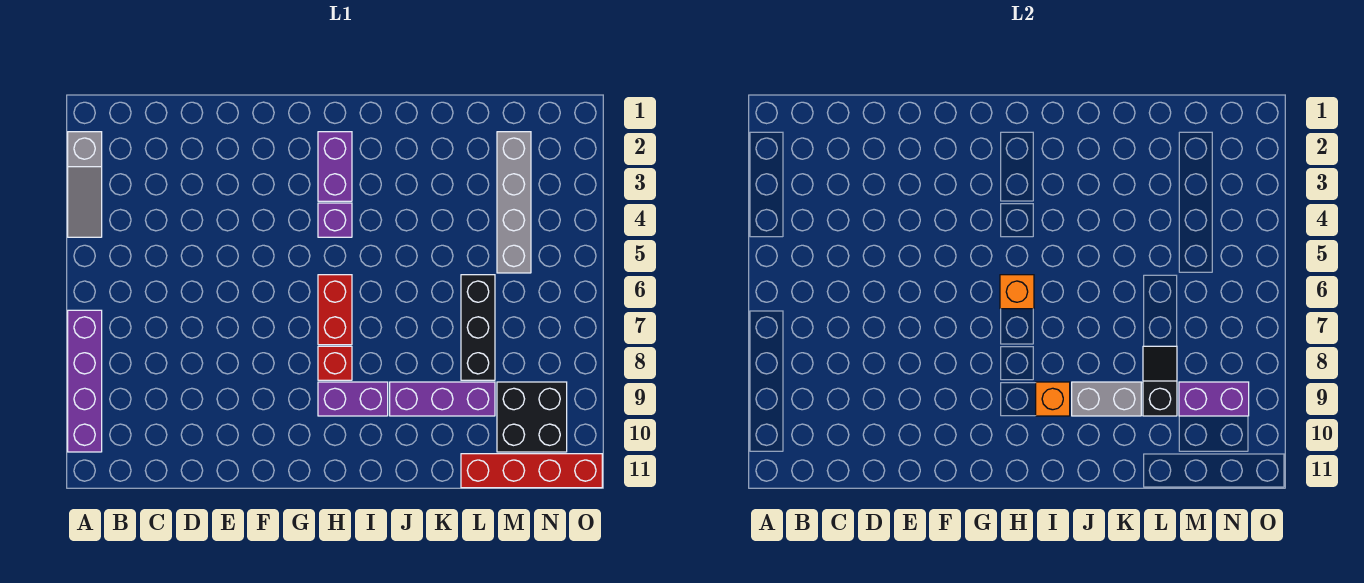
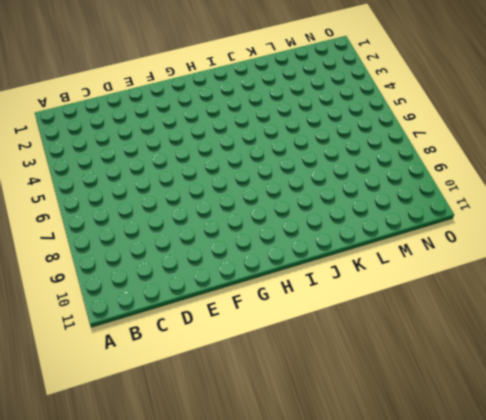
none -> grey slope A2:A4 level 1 top 2
none -> purple brick A7:A10 level 1
none -> purple brick H2:H3 level 1

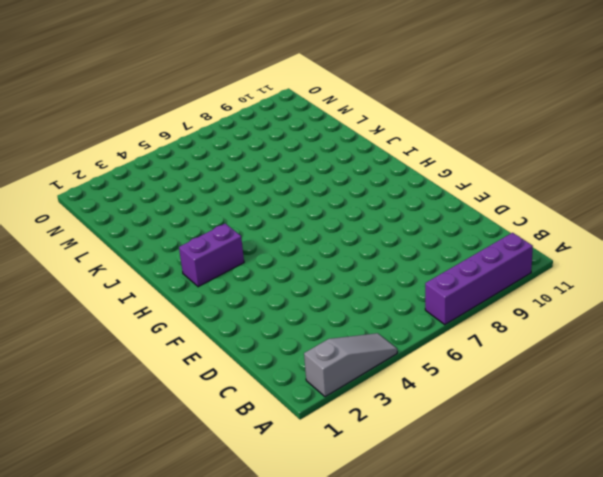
none -> purple brick H4 level 1
none -> red brick H6:H7 level 1
none -> red brick H8 level 1

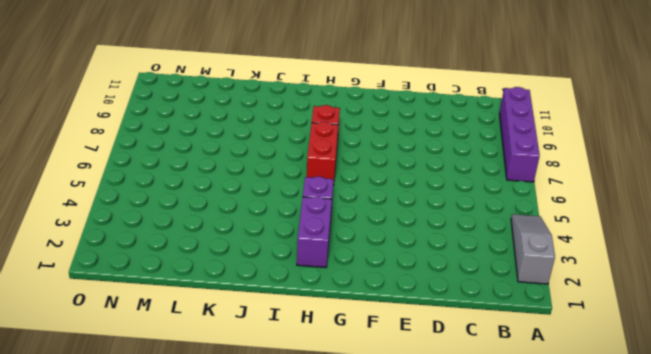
none -> purple brick H9:I9 level 1
none -> purple brick J9:L9 level 1
none -> black brick L6:L8 level 1

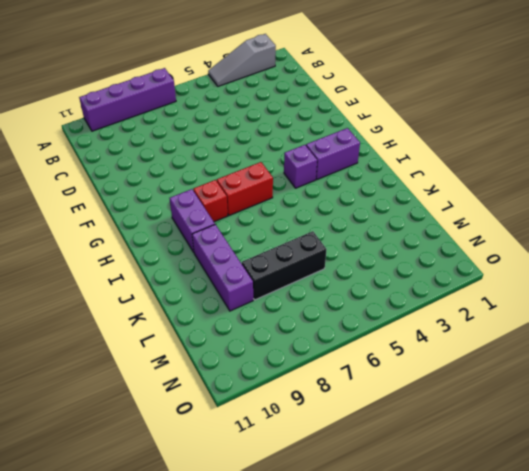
none -> red brick L11:O11 level 1
none -> grey brick M2:M5 level 1
none -> black brick M9:N10 level 1

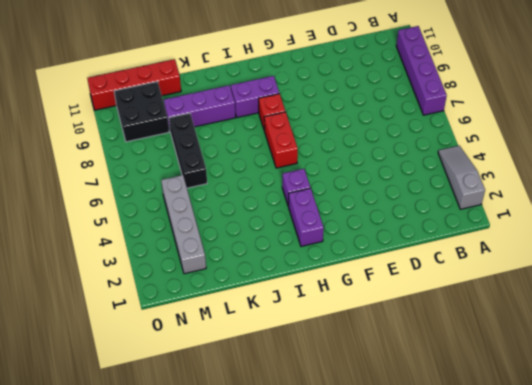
none -> orange brick H6 level 2
none -> orange brick I9 level 2
none -> grey brick J9:K9 level 2

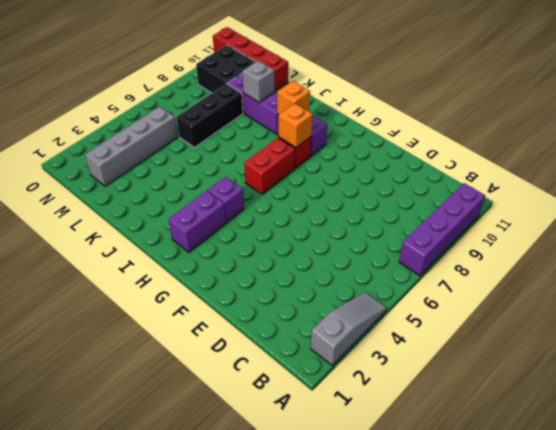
orange brick H8 level 2 -> orange brick H6 level 2
grey brick K9 level 2 -> grey brick J9:K9 level 2
none -> black slope L8:L9 level 2 top 9
none -> purple brick M9:N9 level 2

